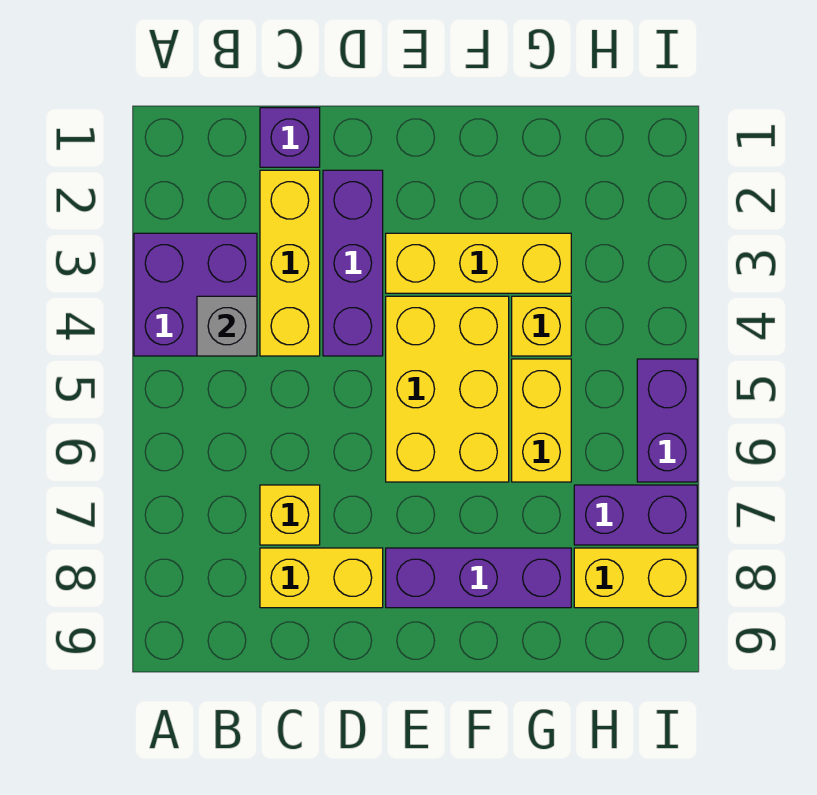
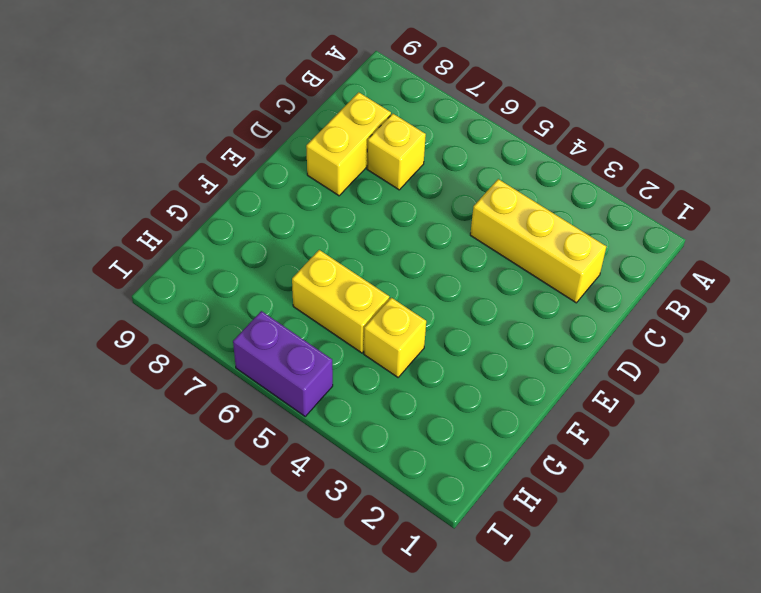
none -> purple brick A3:B4 level 1
none -> purple brick C1 level 1
none -> purple brick D2:D4 level 1

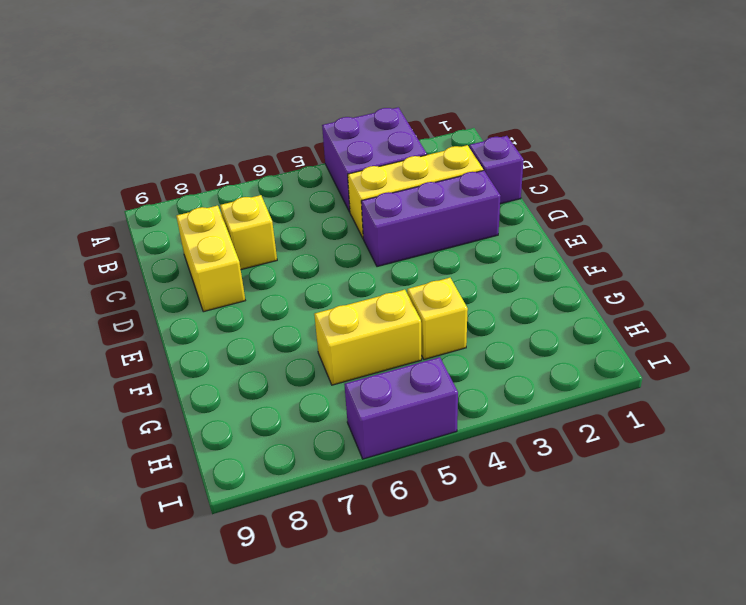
none -> yellow brick E3:G3 level 1
none -> yellow brick E4:F6 level 1
none -> purple brick E8:G8 level 1

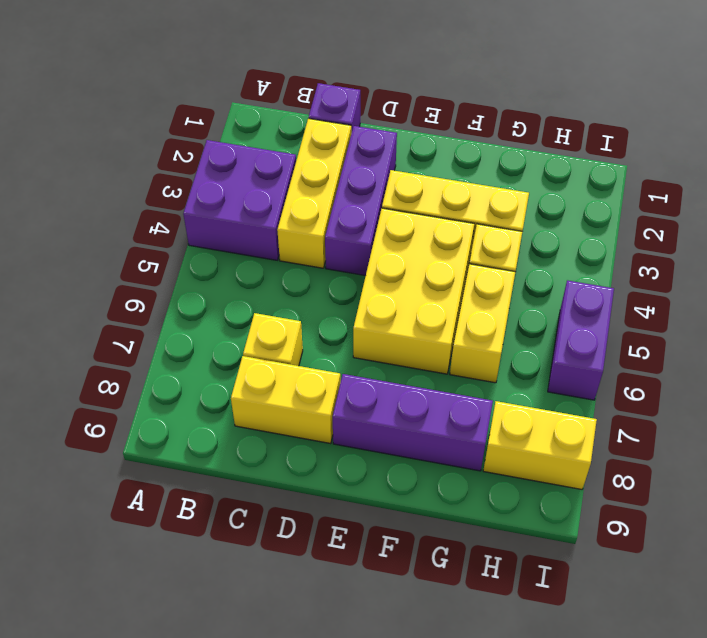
none -> purple brick H7:I7 level 1
none -> grey brick B4 level 2

